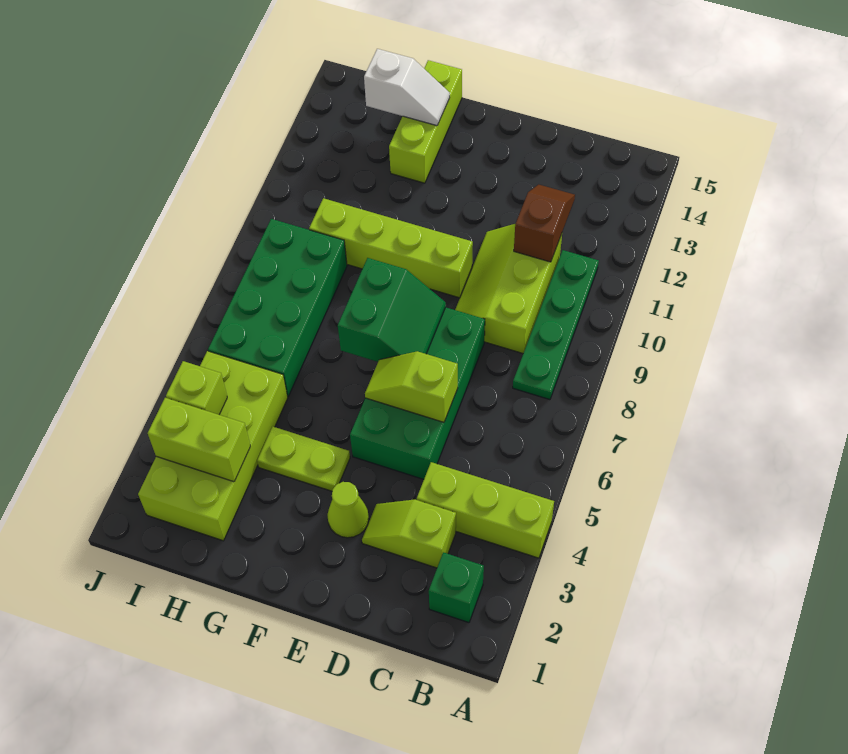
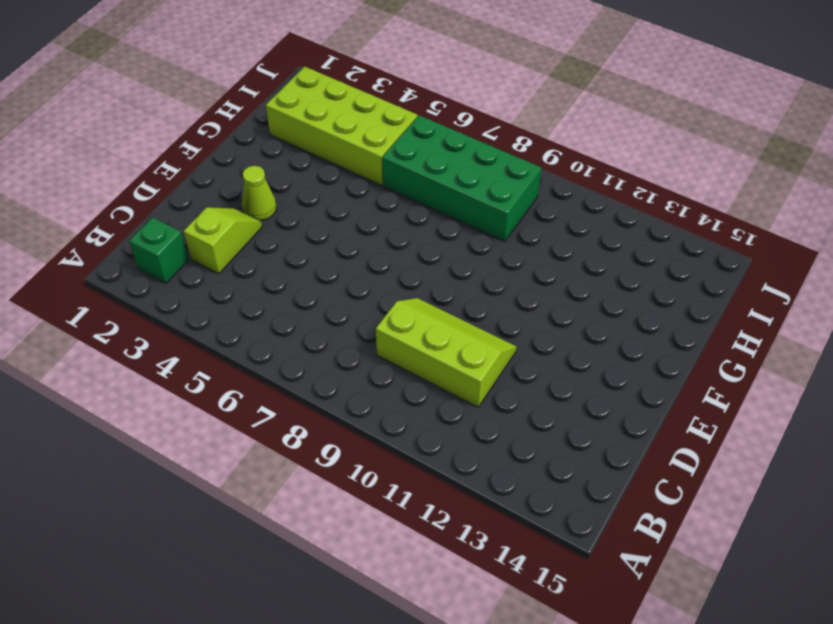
none -> lime brick A4:C4 level 1
none -> green plate B8:B11 level 1
none -> green brick D5:E8 level 1

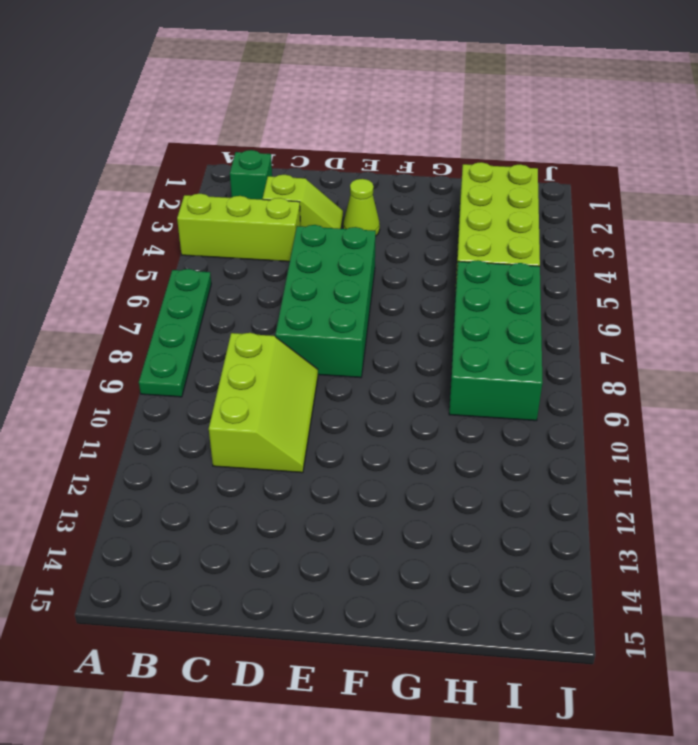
green plate A6:A9 level 1 -> green plate B8:B11 level 1
none -> lime brick E10:H10 level 1
none -> lime plate F4:G4 level 1
none -> lime brick G13:G15 level 1

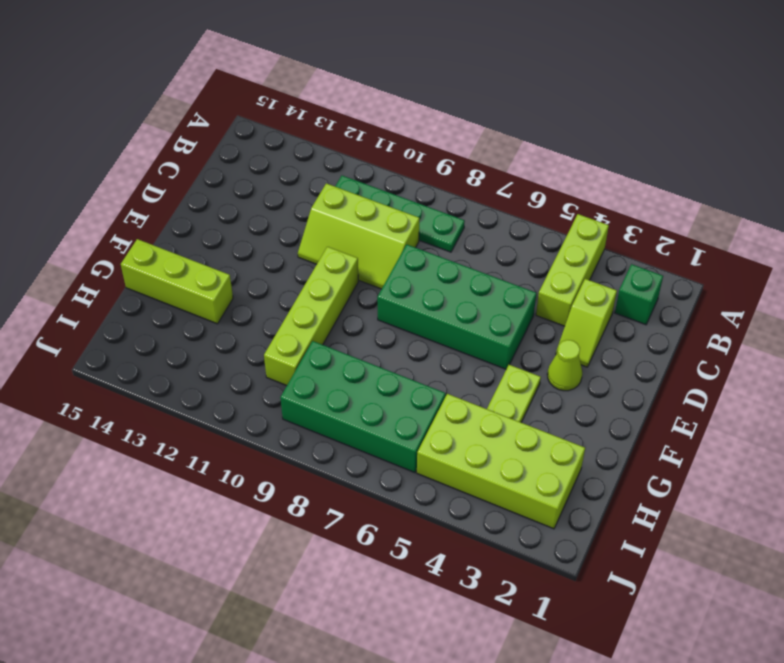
none -> brown slope C11:C12 level 2 top 11
none -> lime slope D6:E6 level 2 top D
none -> green slope E7:F8 level 2 top F

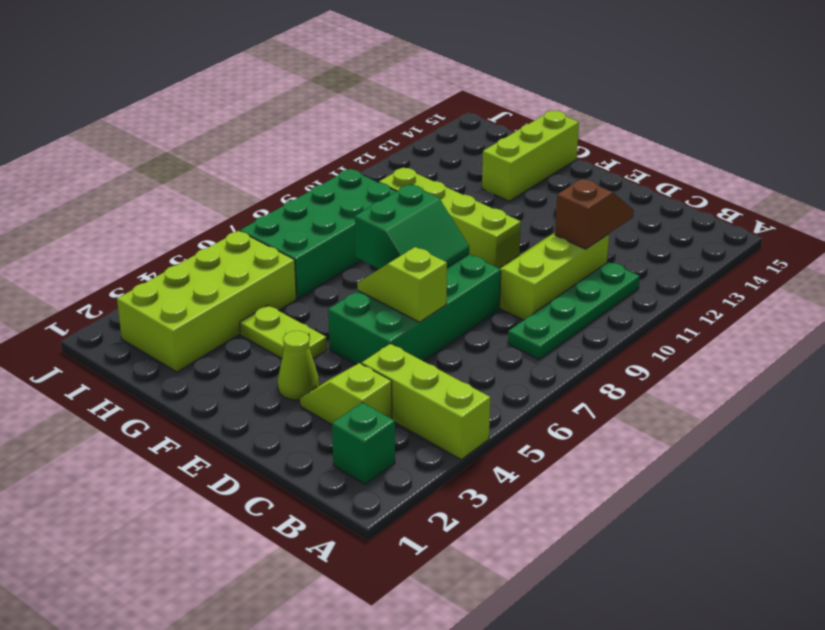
none -> white slope G14:H14 level 2 top H
none -> lime brick H3:I3 level 2
none -> lime brick I4 level 2

